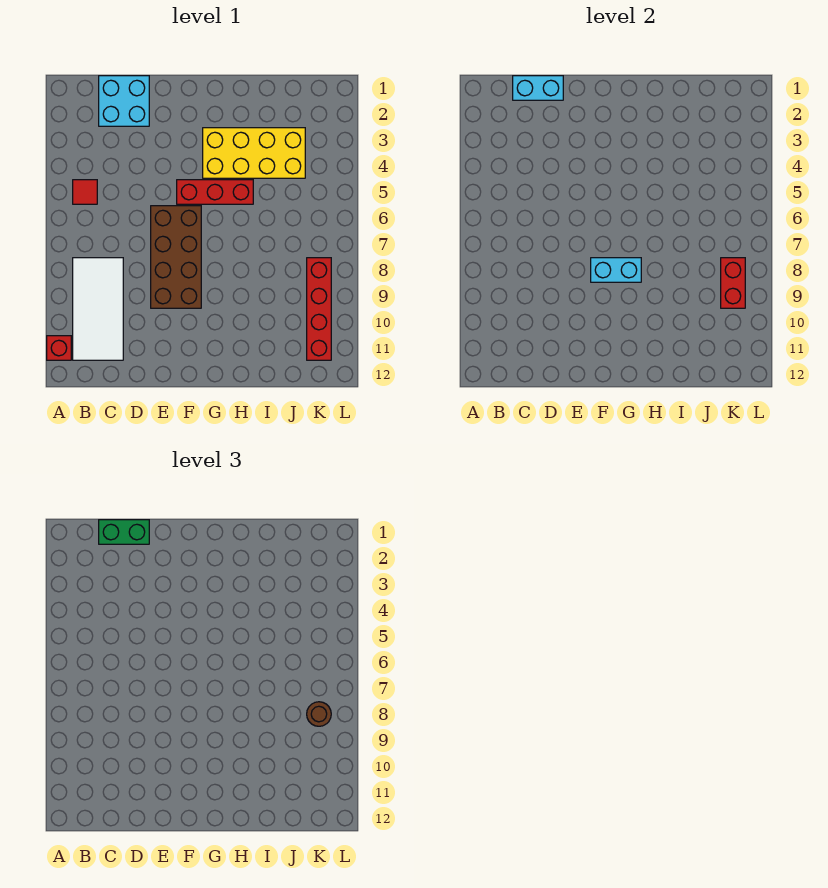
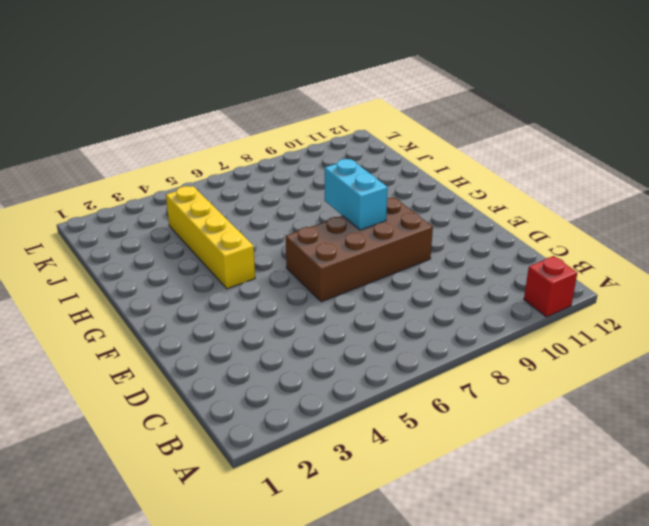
yellow brick G4:J4 level 1 -> yellow brick G3:J4 level 1
none -> red tile B5 level 1
none -> white tile B8:C11 level 1
none -> cyan brick C1:D2 level 1

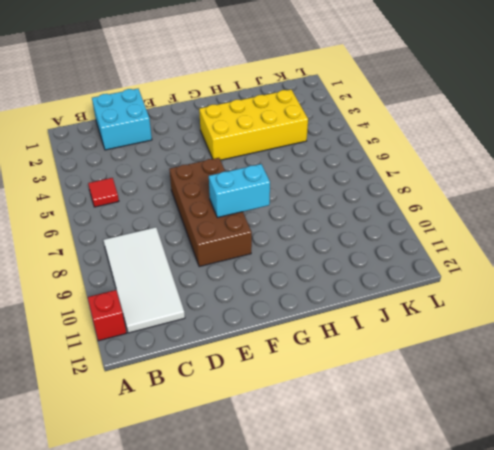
none -> red brick F5:H5 level 1
none -> red brick K8:K11 level 1
none -> cyan brick C1:D1 level 2

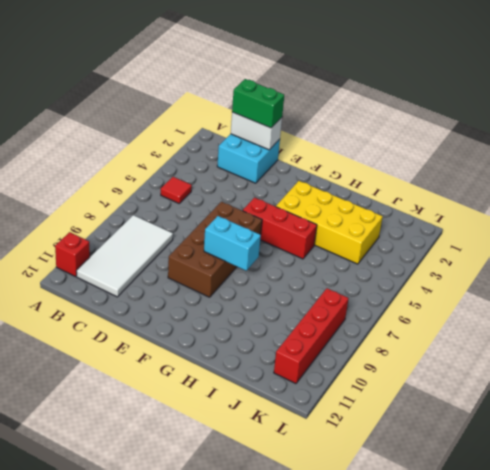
white brick C1:D1 level 2 -> cyan brick C1:D1 level 2
none -> red brick K8:K9 level 2
none -> brown round brick K8 level 3

